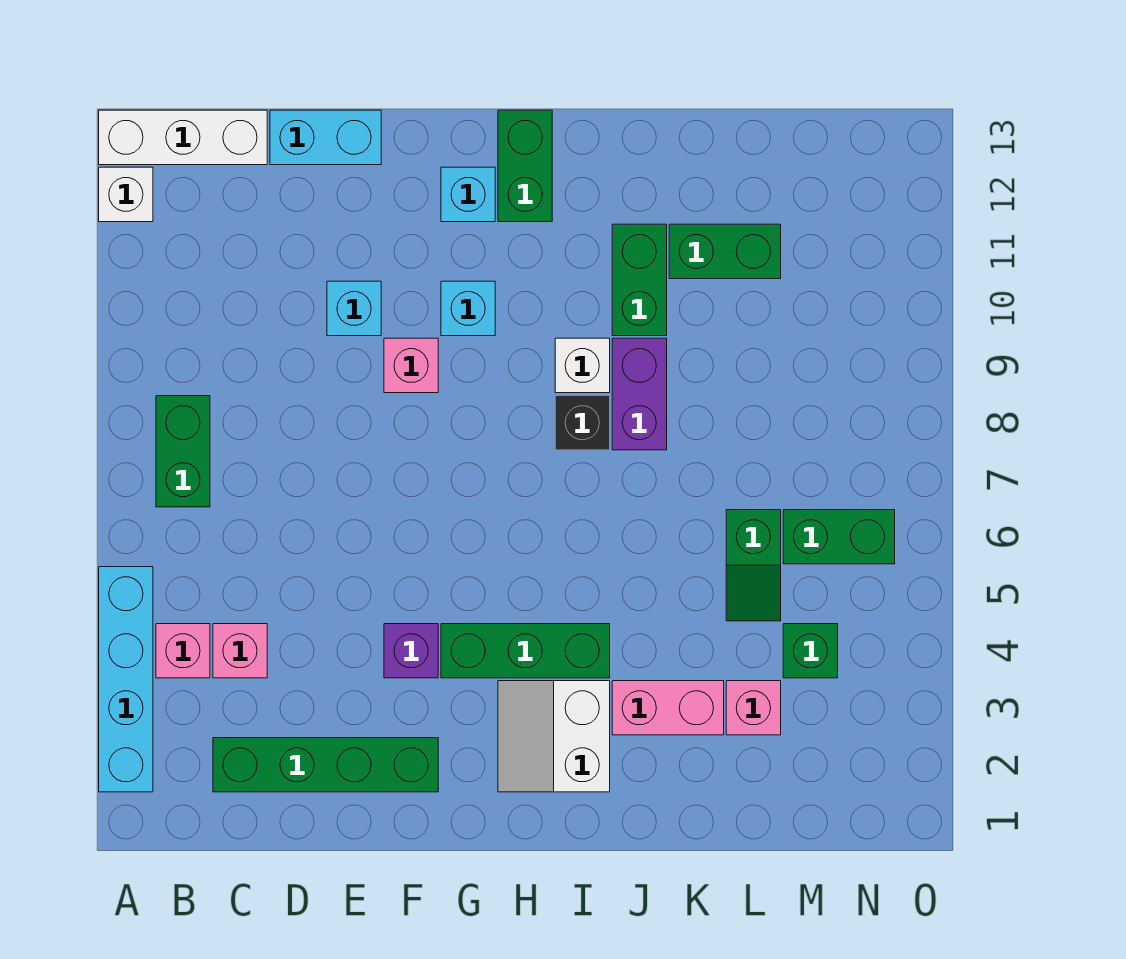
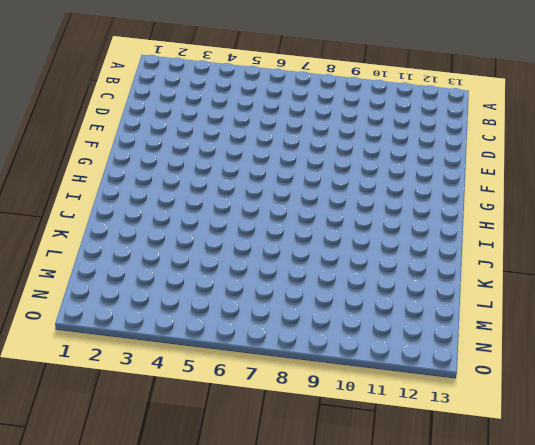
none -> cyan brick A2:A5 level 1
none -> white brick A12 level 1
none -> white brick A13:C13 level 1

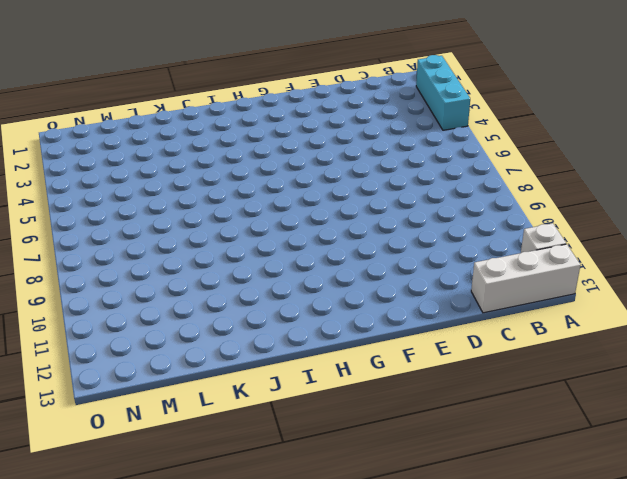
cyan brick A2:A4 level 1 -> cyan brick A2:A5 level 1
none -> pink brick B4 level 1
none -> green brick B7:B8 level 1
none -> green brick C2:F2 level 1

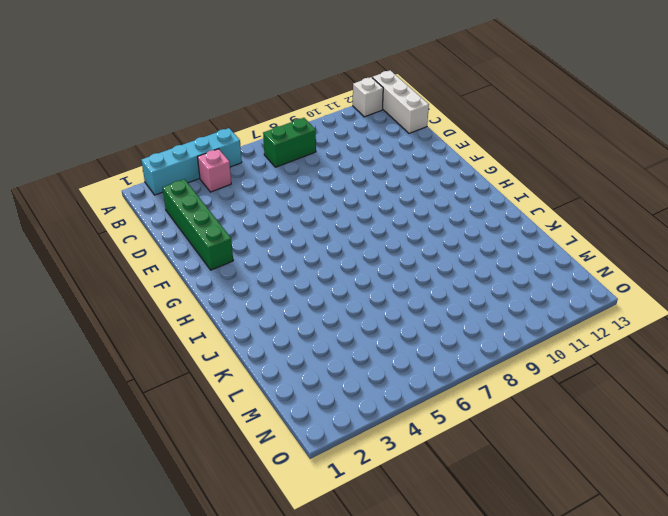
none -> pink brick C4 level 1
none -> cyan brick D13:E13 level 1
none -> cyan brick E10 level 1

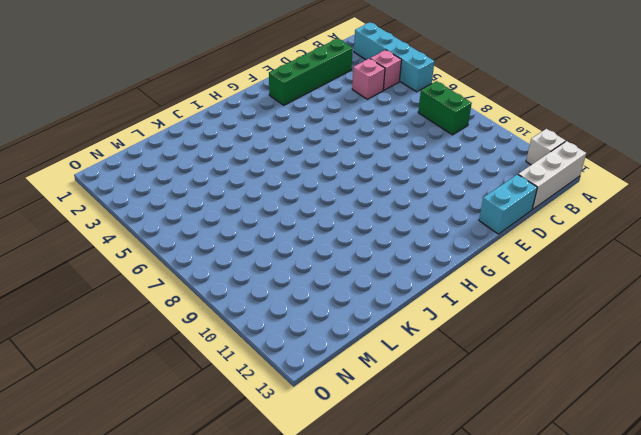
none -> cyan brick E10 level 1
none -> purple brick F4 level 1
none -> pink brick F9 level 1

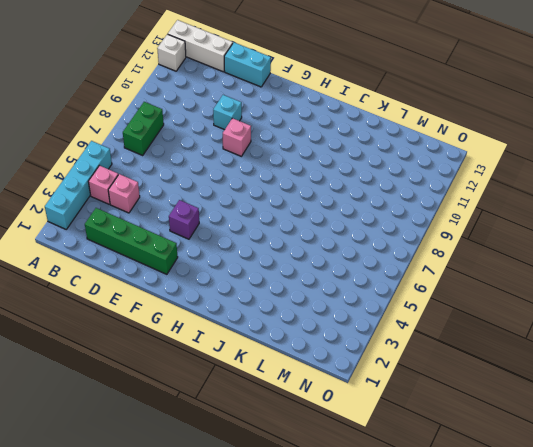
none -> green brick G4:I4 level 1
none -> cyan brick G10 level 1
none -> cyan brick G12 level 1

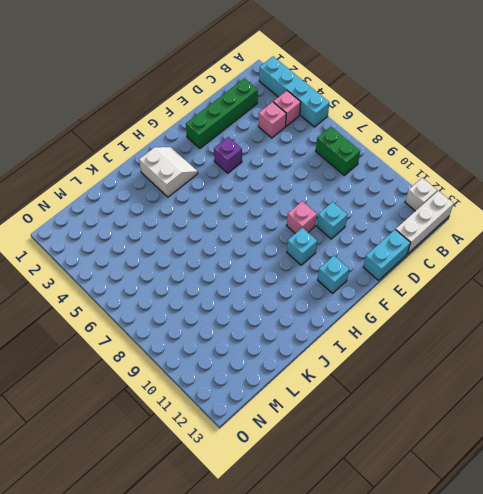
none -> green brick G4:I4 level 1
none -> green brick H12:H13 level 1
none -> black brick I8 level 1

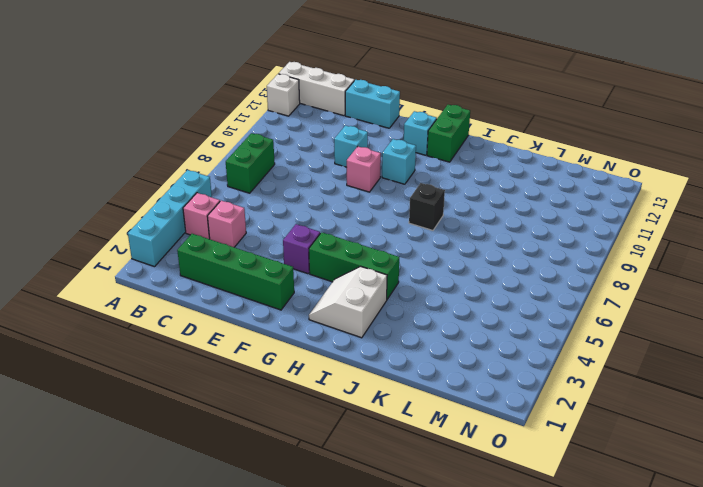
none -> white brick I9 level 1
none -> pink brick J3:K3 level 1
none -> purple brick J8:J9 level 1

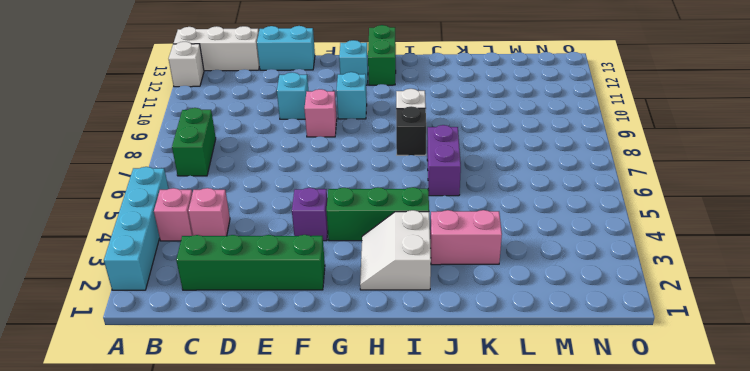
purple brick J6:J7 level 1 -> purple brick J8:J9 level 1
none -> green brick J10:J11 level 1
none -> green brick K11:L11 level 1
none -> pink brick L3 level 1

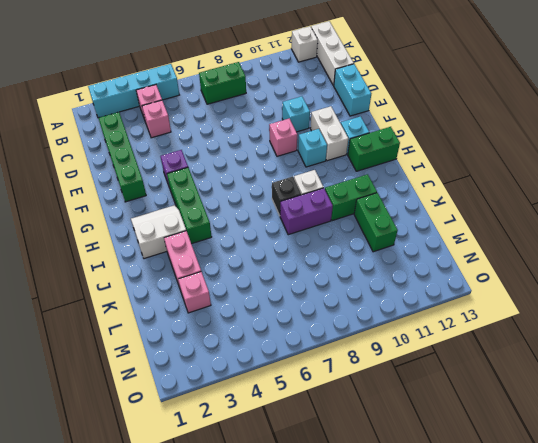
white brick F11:G11 level 1 -> none
none -> green slope L5:L6 level 1 top 6
none -> green brick M4 level 1
none -> green brick M6:N6 level 1

